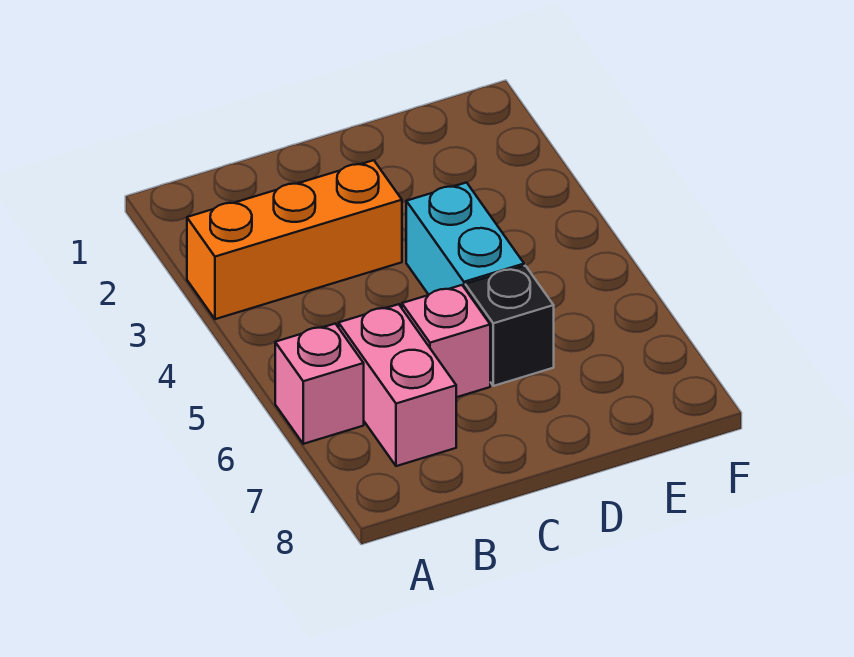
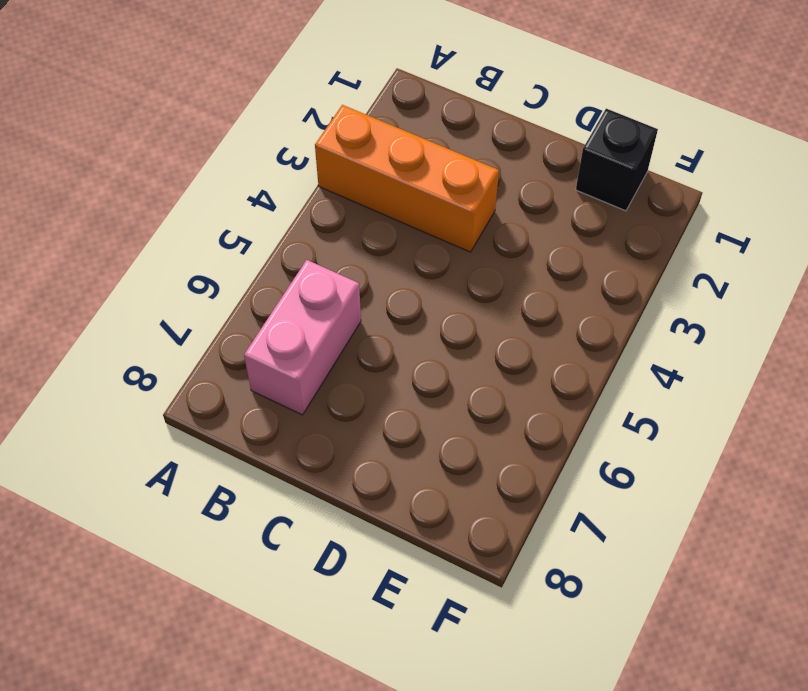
black brick E1 level 1 -> black brick D6 level 1
none -> pink brick A6 level 1
none -> pink brick C6 level 1

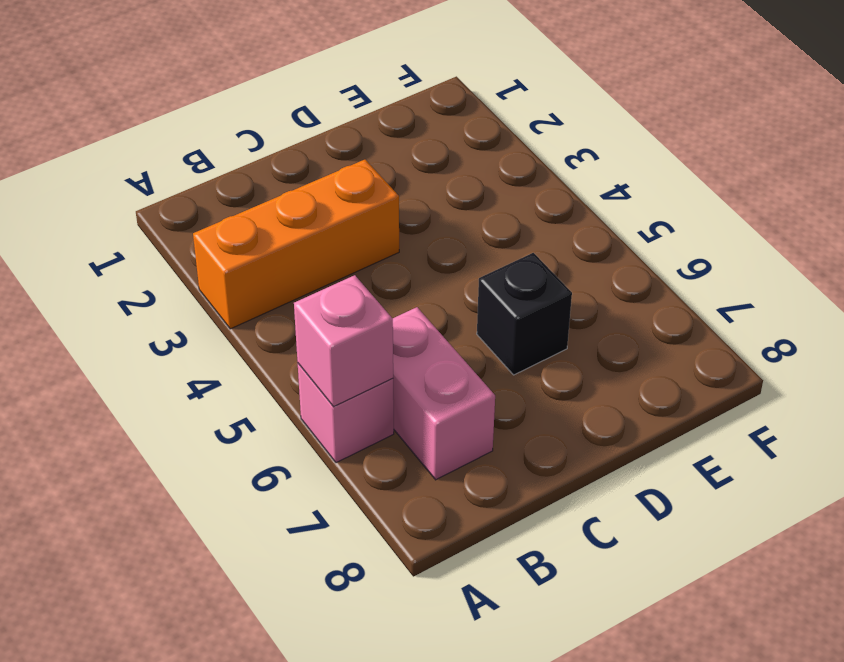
pink brick A6 level 2 -> pink brick C6 level 1
none -> cyan brick D4:D5 level 1

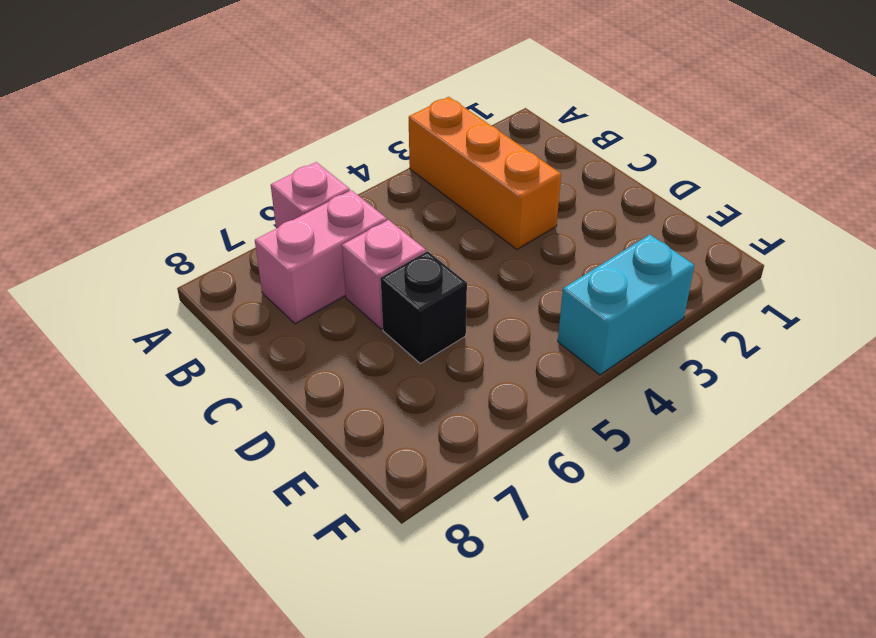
cyan brick F3:F4 level 1 -> cyan brick D4:D5 level 1

